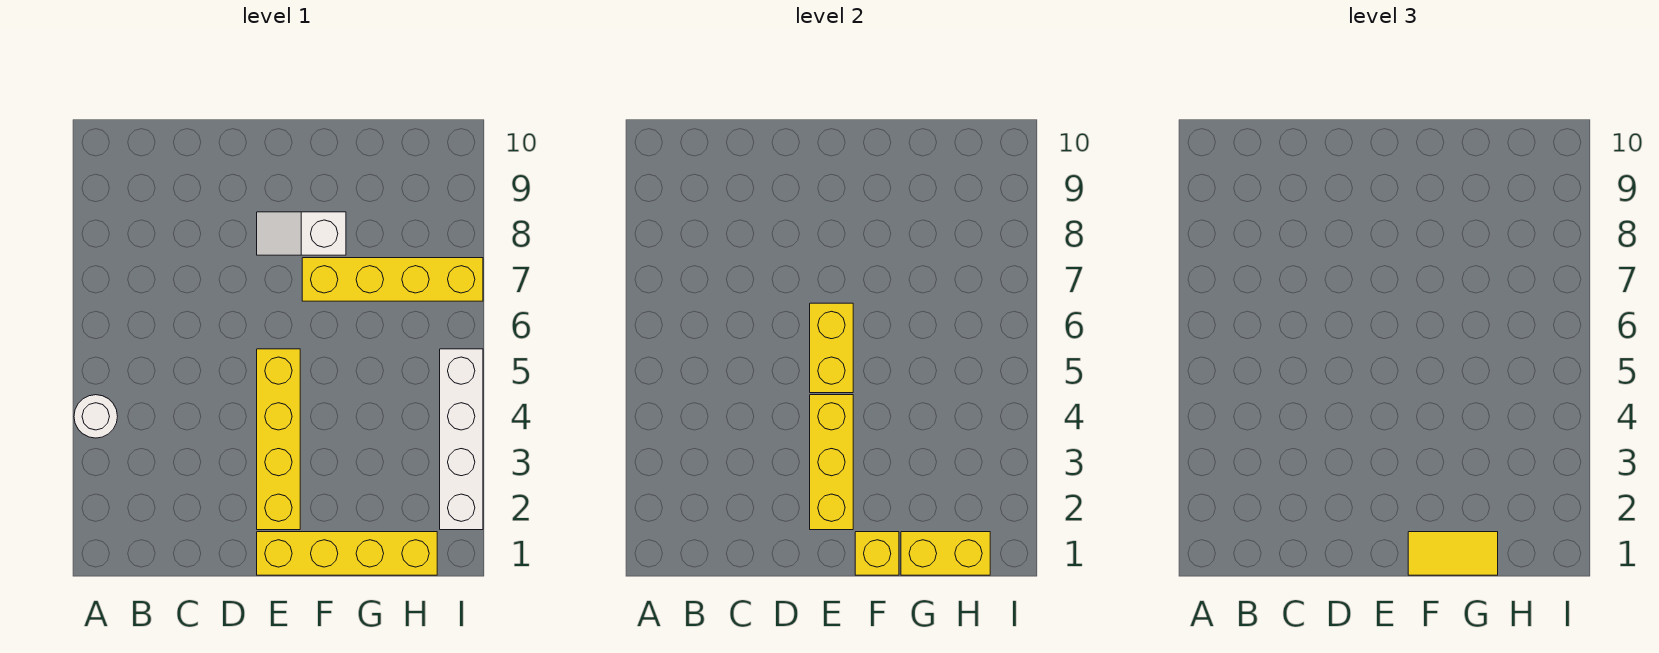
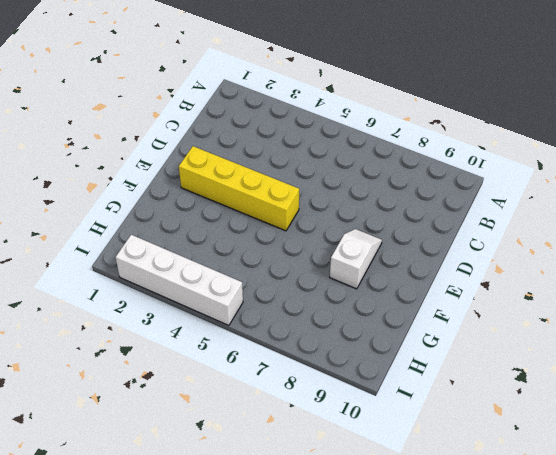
none -> white round brick A4 level 1
none -> yellow brick E1:H1 level 1

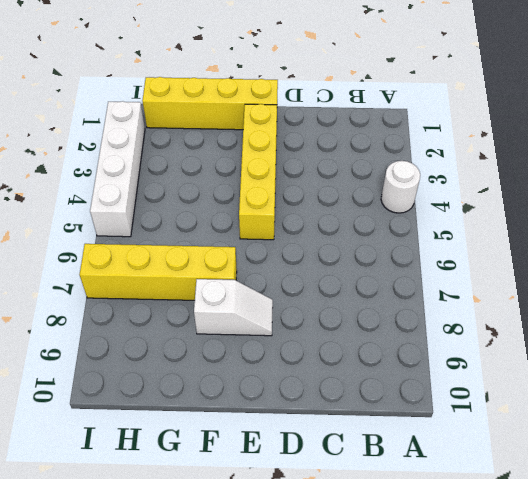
none -> yellow brick E2:E4 level 2
none -> yellow brick E5:E6 level 2

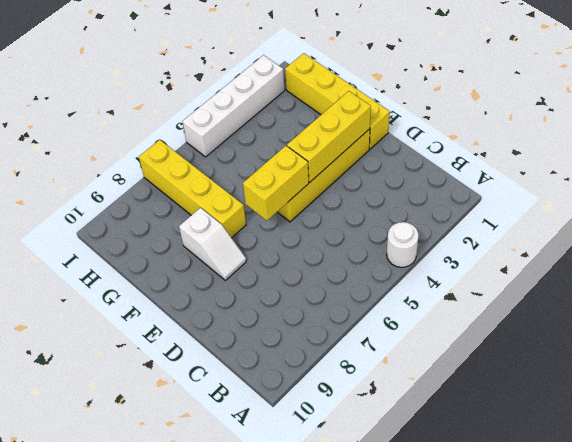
none -> yellow brick F1 level 2
none -> yellow brick G1:H1 level 2

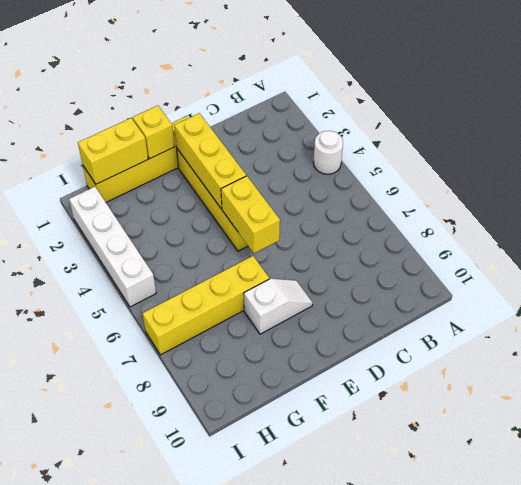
none -> yellow tile F1:G1 level 3

